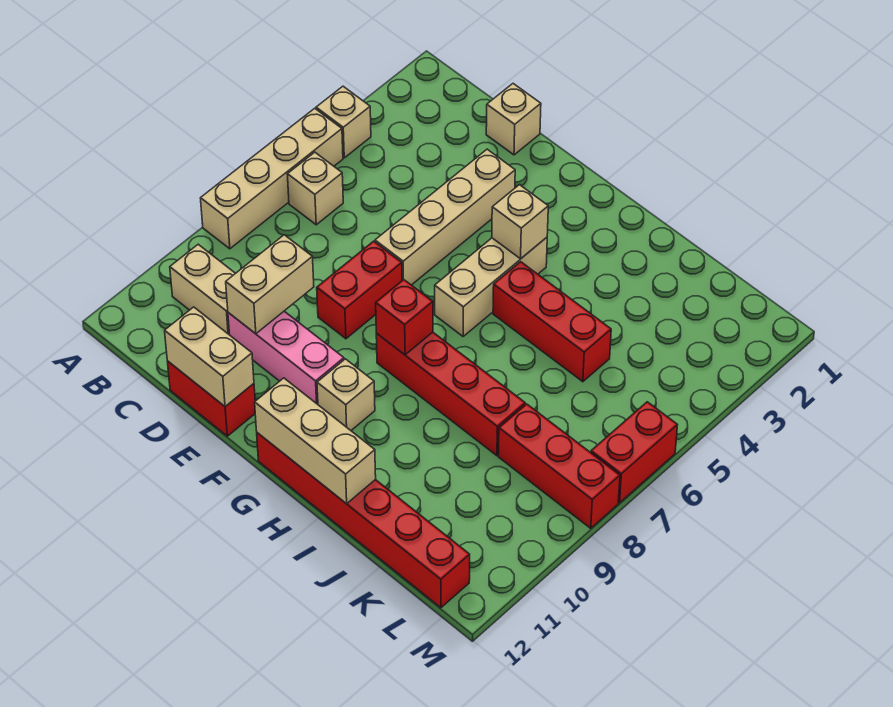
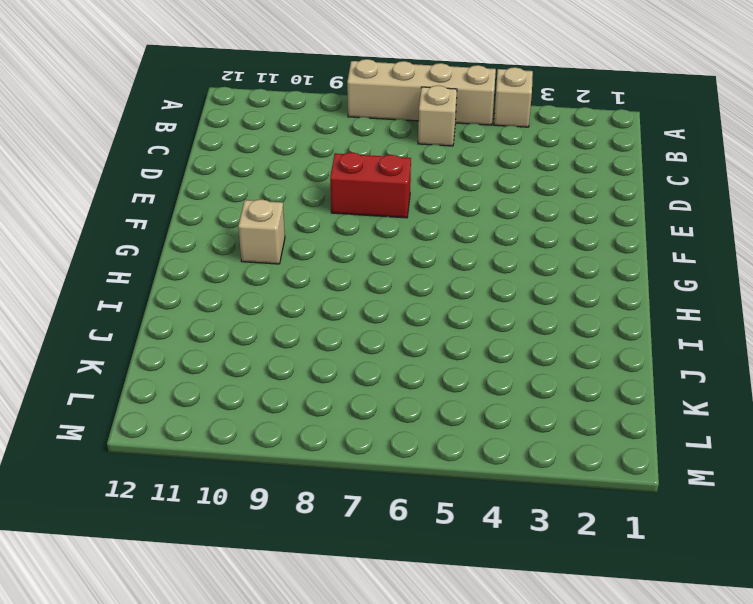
none -> tan brick B10:C10 level 1
none -> tan brick D1 level 1
none -> pink brick D10:F10 level 1

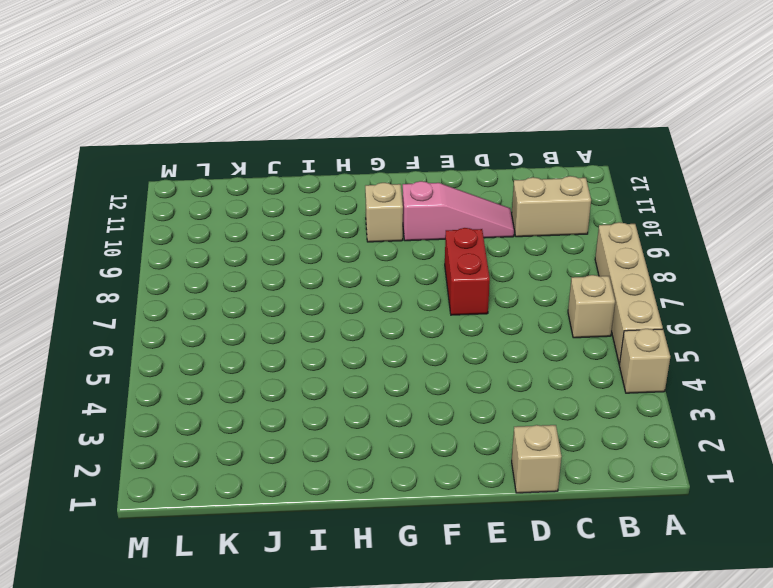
pink slope D10:F10 level 1 top F -> pink brick D10:F10 level 1
none -> red brick D12:E12 level 1
none -> tan brick E3:E6 level 1
none -> tan brick G4:G6 level 1

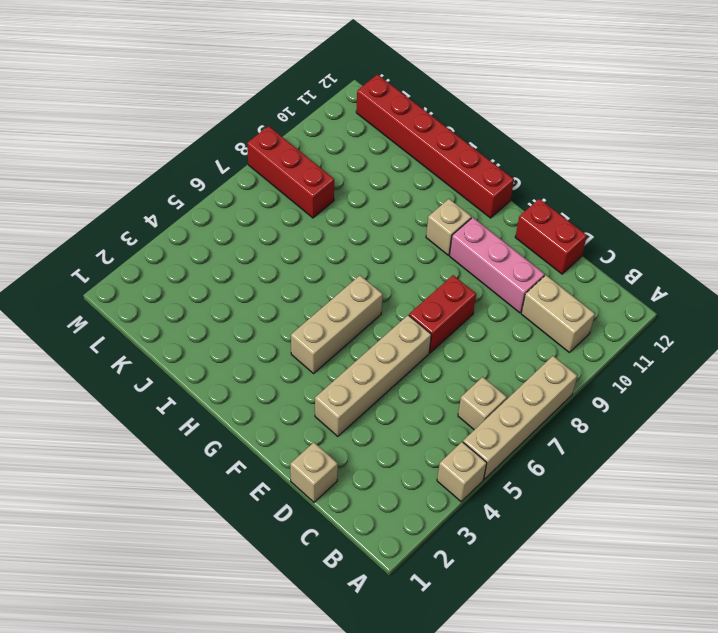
none -> red brick G8:J8 level 1
none -> red brick H5:J5 level 1
none -> red brick M6:M7 level 1

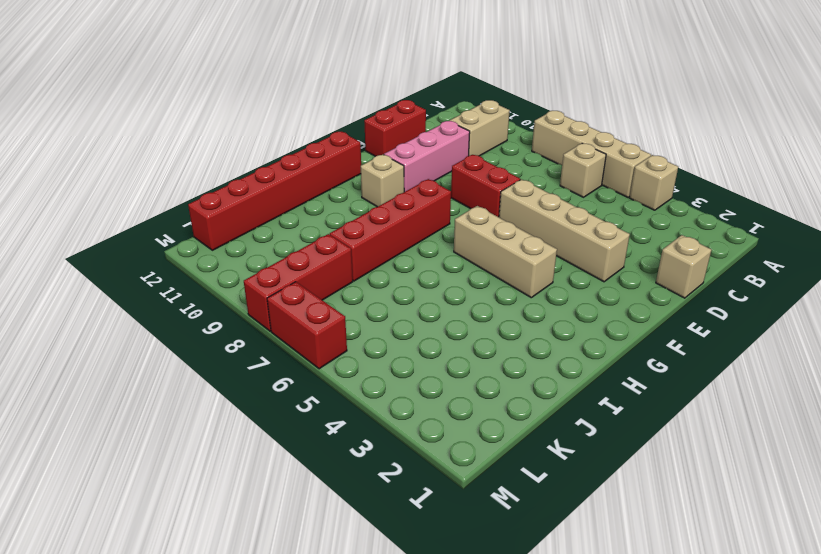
none -> red brick H5:J5 level 1
none -> tan brick D9:D10 level 2
none -> tan brick D12:E12 level 2

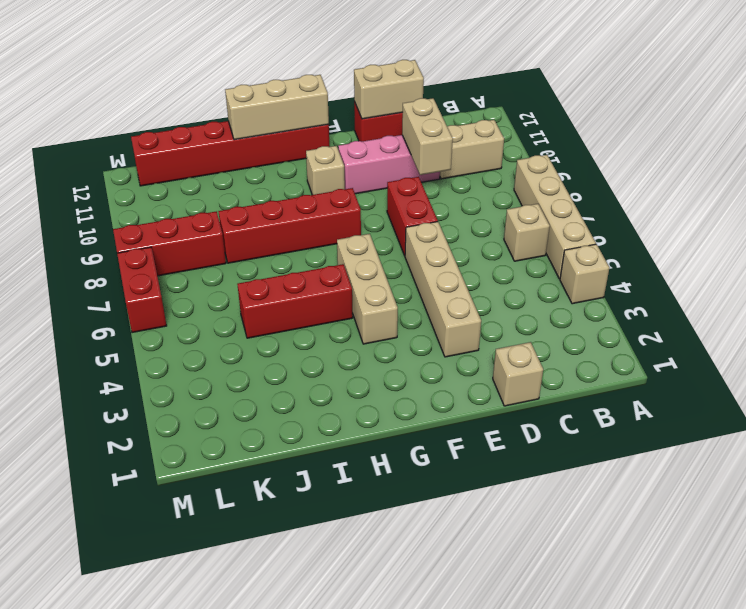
none -> tan brick G4 level 2
none -> red brick G8 level 2

